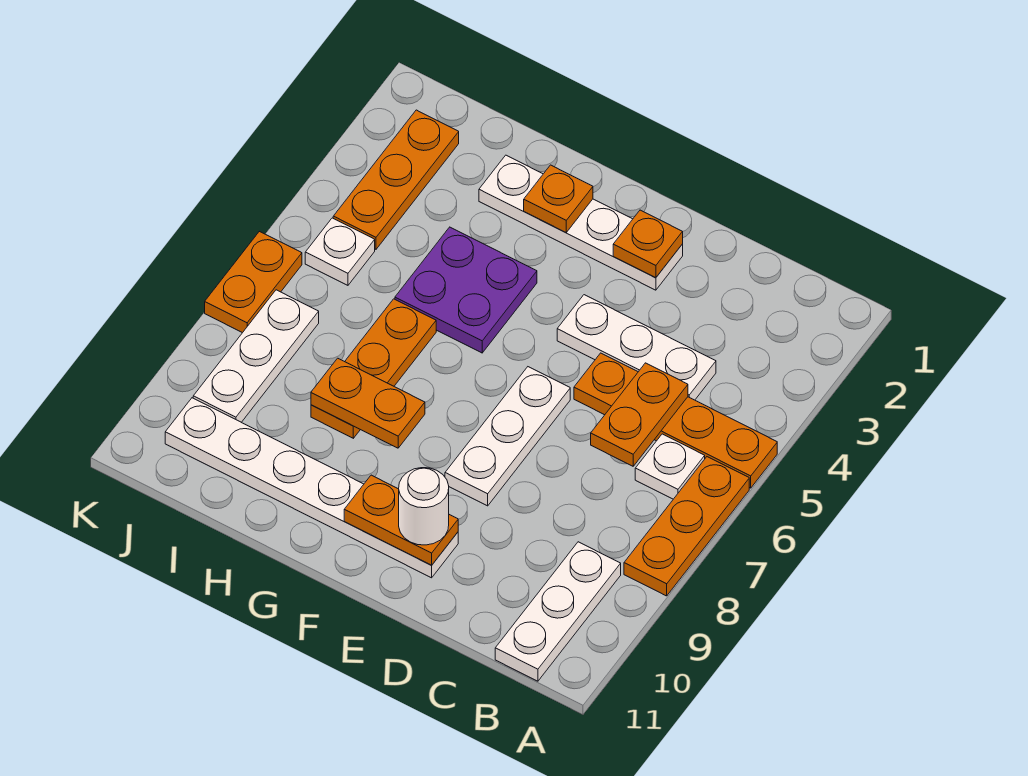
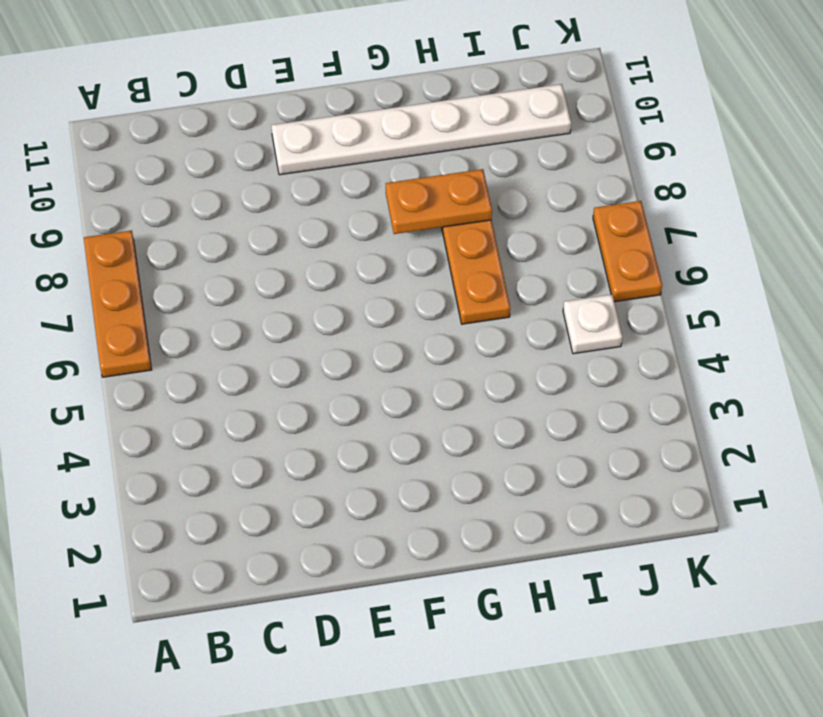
none -> orange plate A5:D5 level 1
none -> white plate B6 level 1
none -> white plate B9:B11 level 1

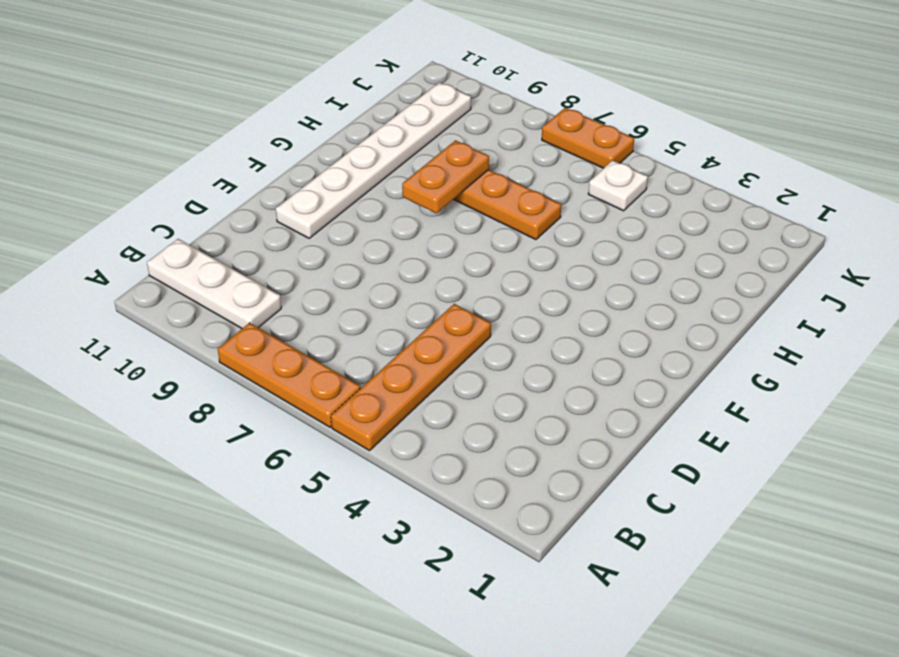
none -> white plate B6 level 1
none -> white plate C4:E4 level 1
none -> white plate E2:H2 level 1

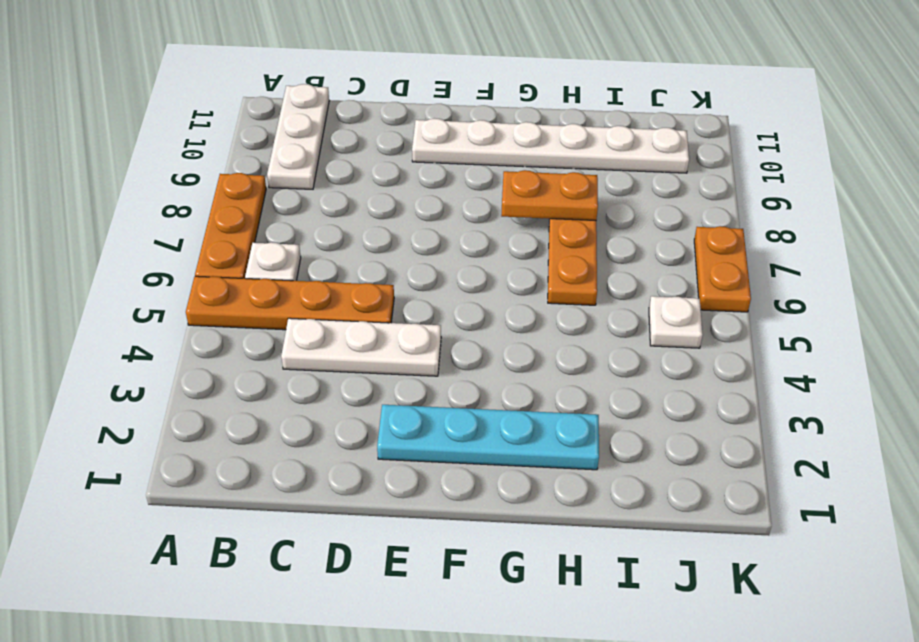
cyan plate E2:H2 level 1 -> white plate E2:H2 level 1
none -> white plate E6:E8 level 1
none -> purple plate G4:H5 level 1
none -> orange plate J2:J4 level 1

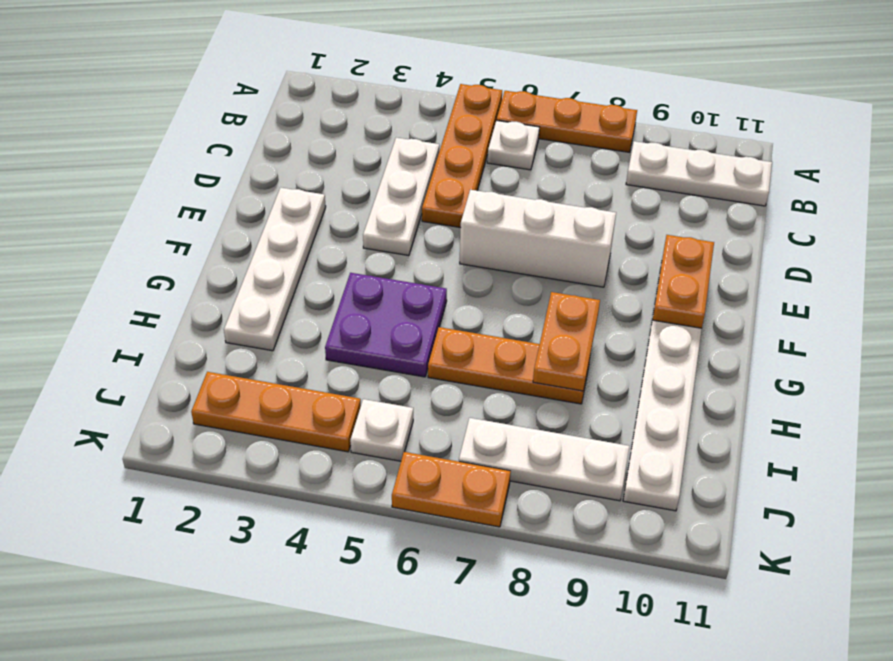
white brick E6:E8 level 1 -> white plate E6:E8 level 1
none -> orange plate C5:C6 level 2
none -> orange plate E2 level 2
none -> orange plate G2 level 2

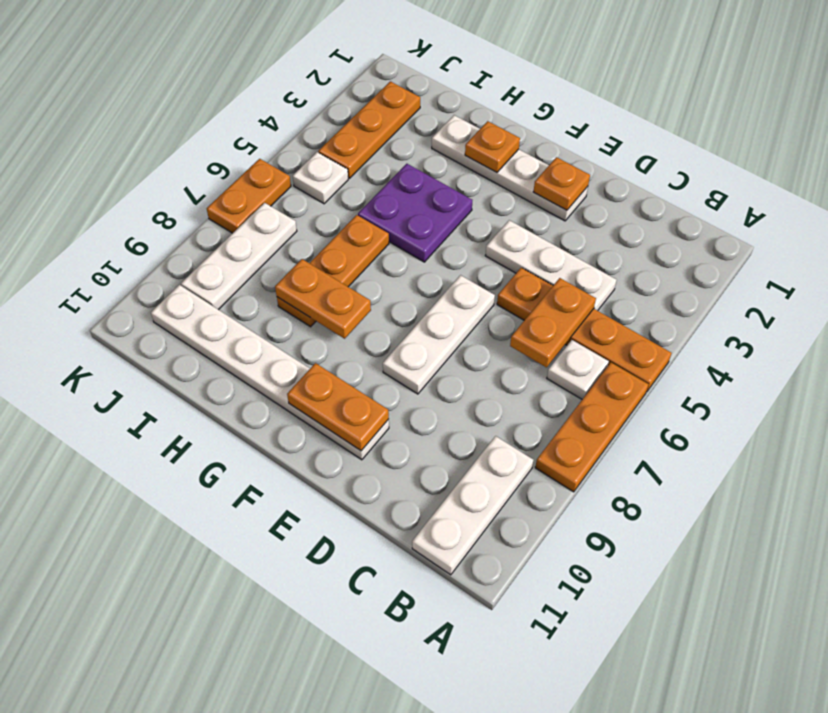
none -> white round brick E10 level 3

